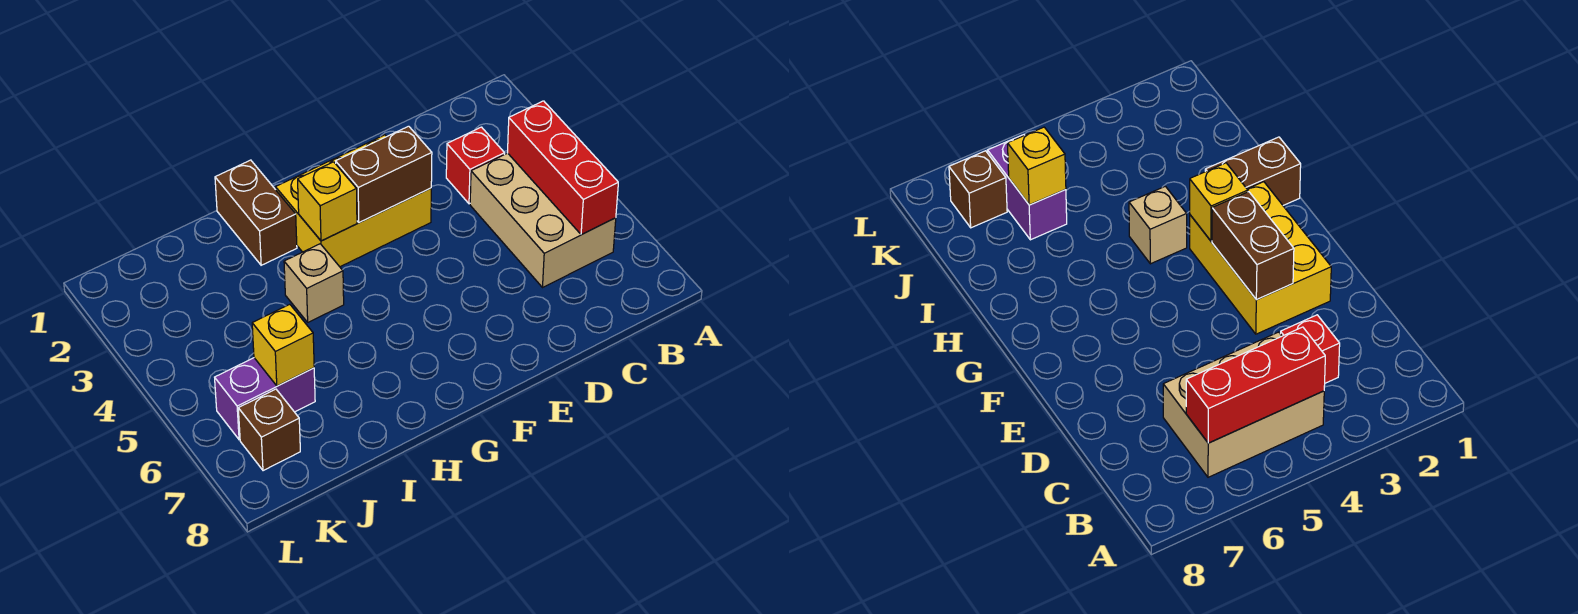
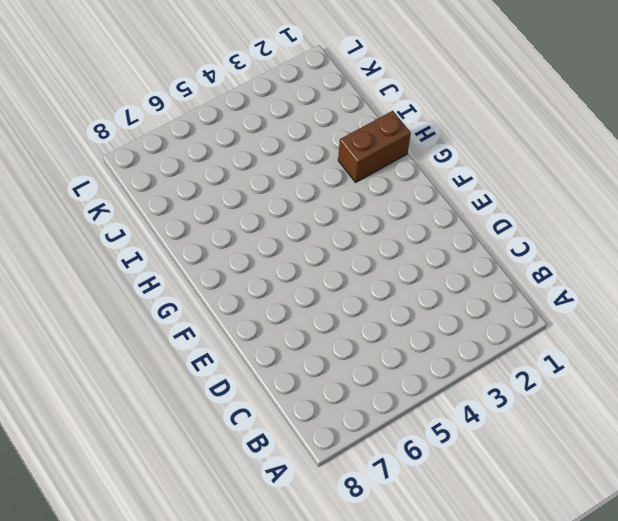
none -> tan brick B4:C6 level 1
none -> red brick C3 level 1

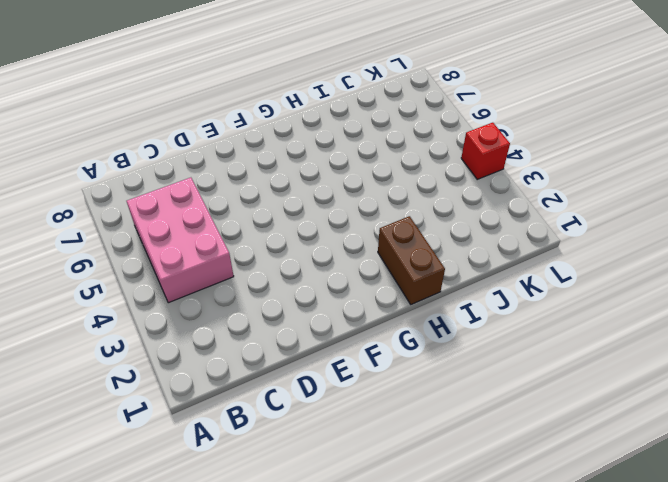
pink brick B4:C6 level 1 -> tan brick B4:C6 level 1
red brick L4 level 1 -> red brick C3 level 1
none -> yellow brick E2:G3 level 1
none -> tan brick H4 level 1

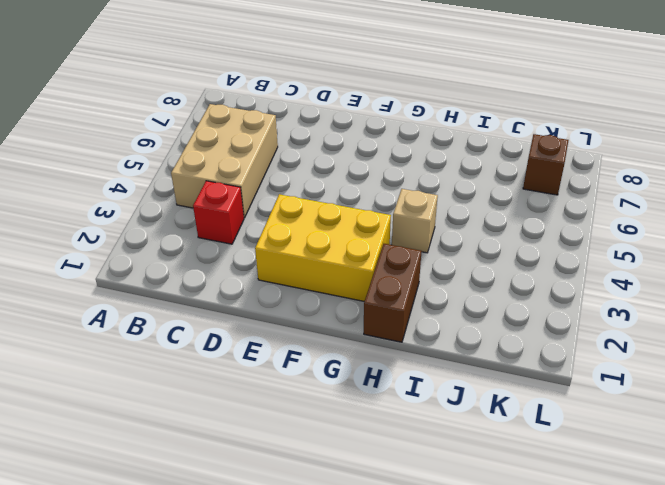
none -> purple brick J6:K6 level 1
none -> red brick B4:B6 level 2

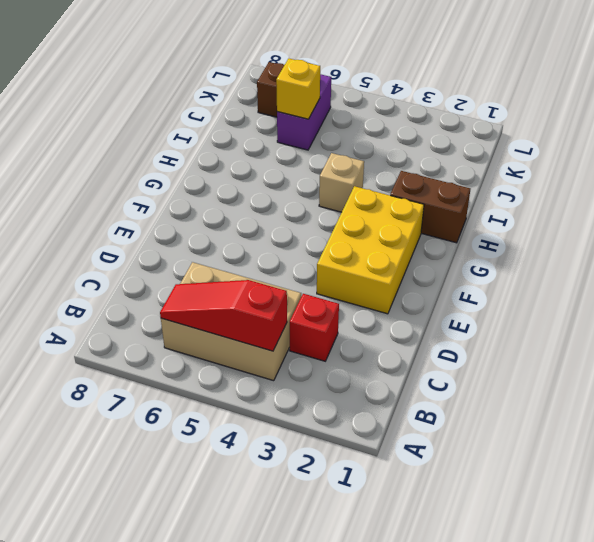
red slope B4:B6 level 2 top 4 -> red brick B4:B6 level 2
none -> brown brick E3:F3 level 2
none -> yellow brick G3 level 2

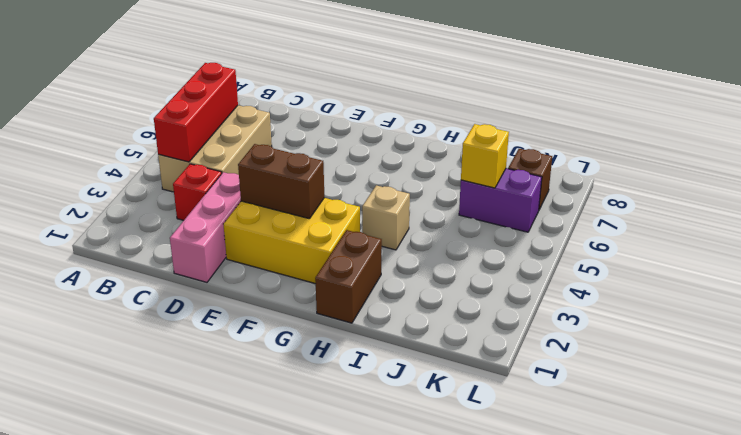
pink brick D1:D3 level 1 -> none
none -> yellow brick G3 level 2

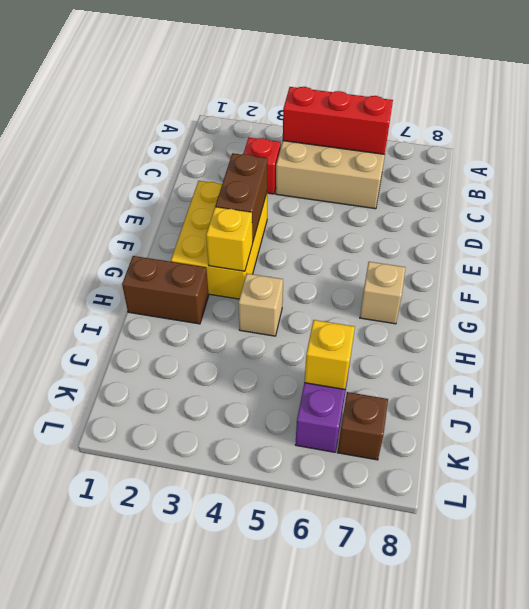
tan brick G7 level 1 -> none

